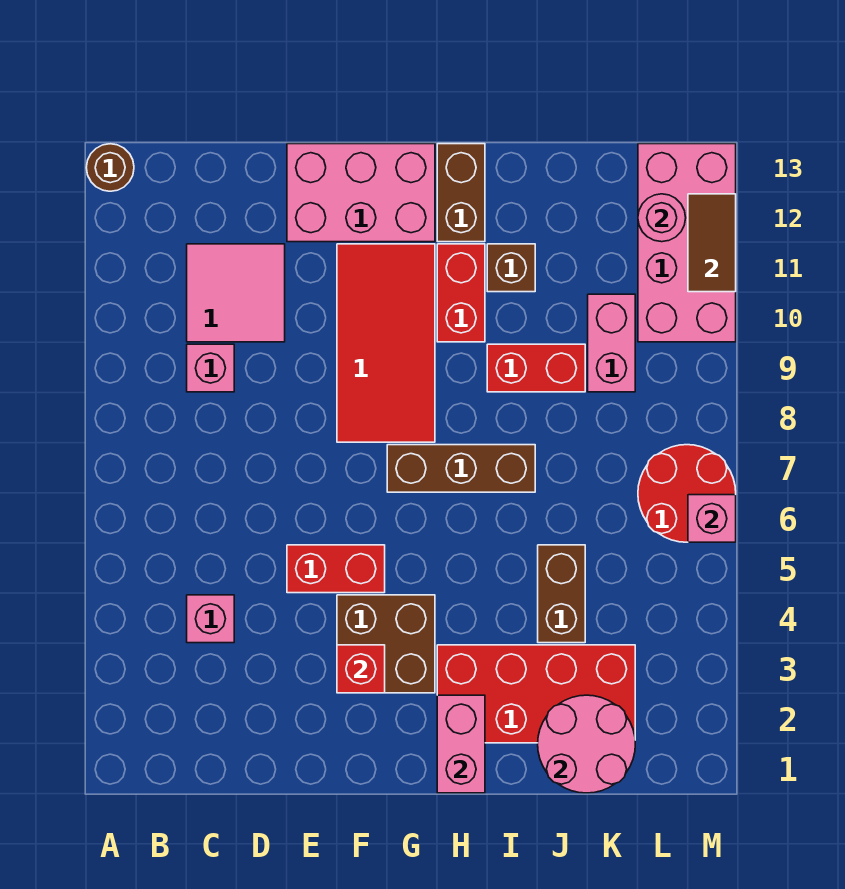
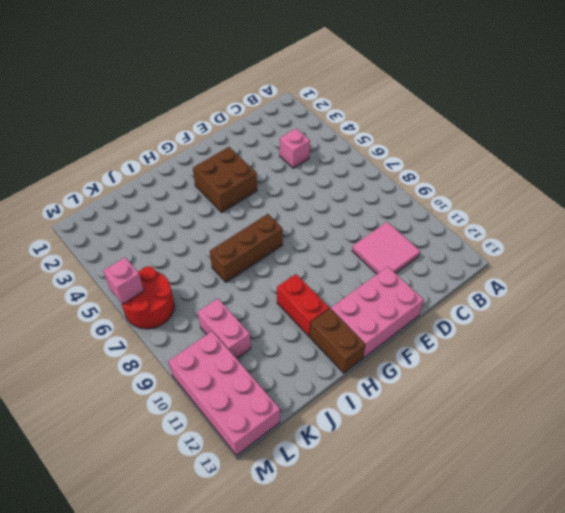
none -> brown round brick A13 level 1
none -> pink brick C9 level 1
none -> red brick E5:F5 level 1

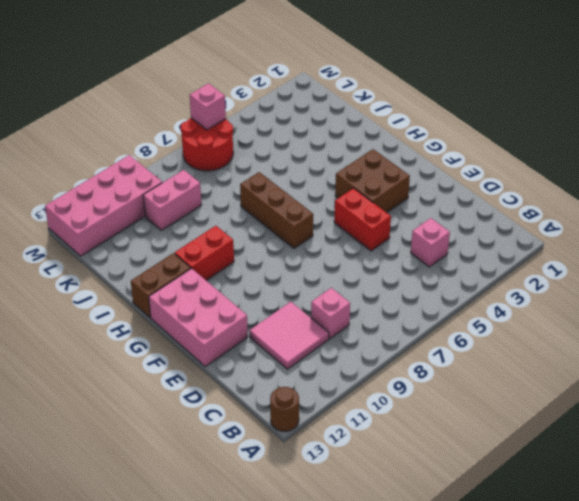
none -> red tile F8:G11 level 1
none -> red brick H2:K3 level 1
none -> red brick I9:J9 level 1

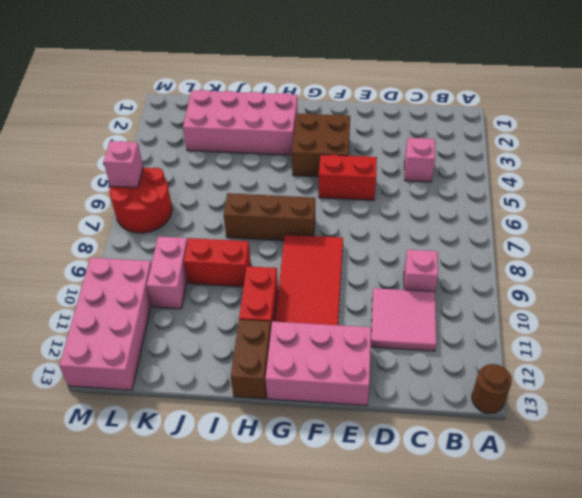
pink brick H2:K3 level 1 -> red brick H2:K3 level 1
none -> brown brick I11 level 1
none -> brown brick J4:J5 level 1
none -> red brick F3 level 2

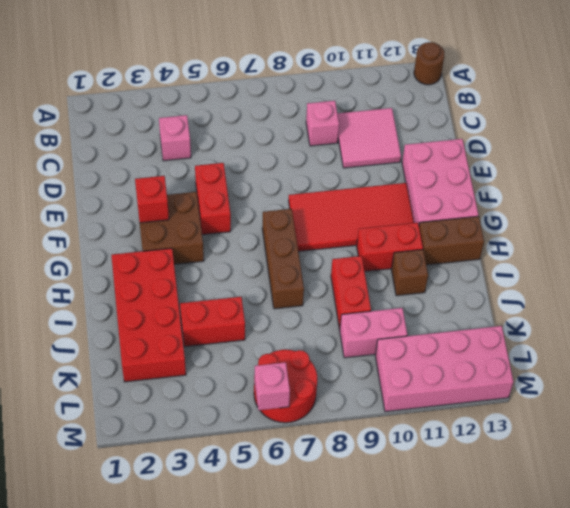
red brick J4:J5 level 1 -> brown brick J4:J5 level 1
none -> pink brick H1:H2 level 2
none -> pink round brick J1:K2 level 2
none -> pink round brick L12 level 2

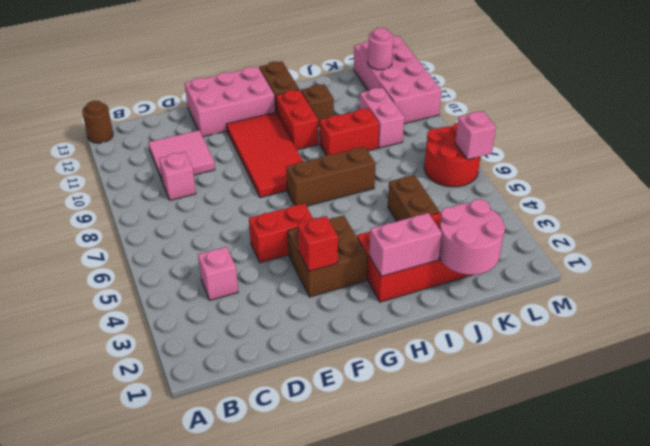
pink brick H2:I2 level 2 -> pink brick H1:H2 level 2
none -> brown tile M11:M12 level 2

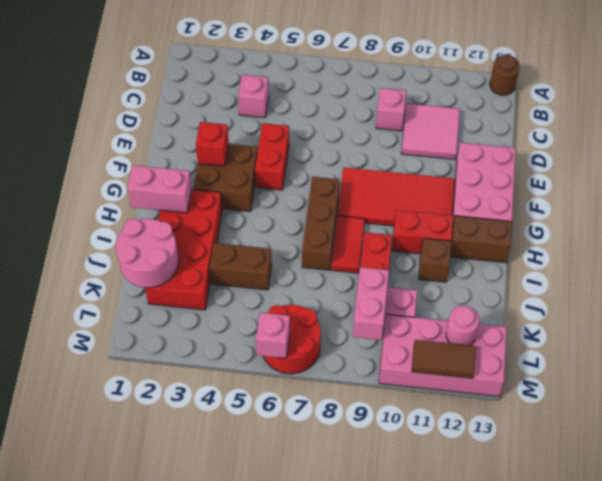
red tile H8:I8 level 1 -> none
pink brick K9:L9 level 2 -> none

